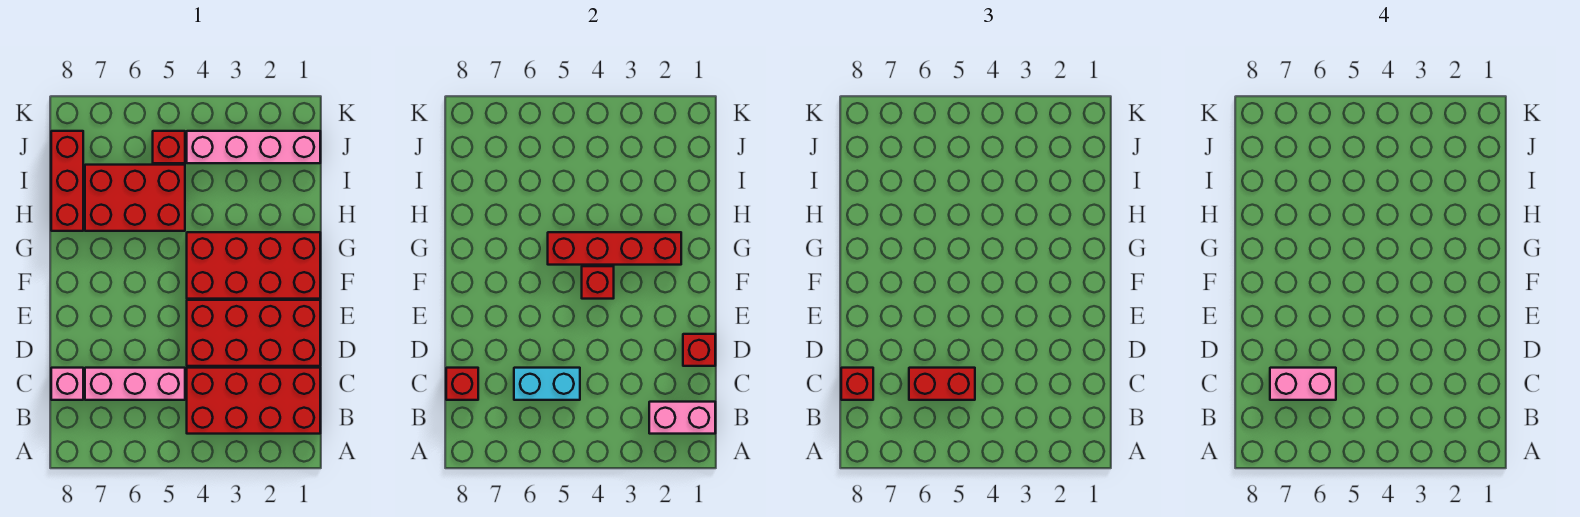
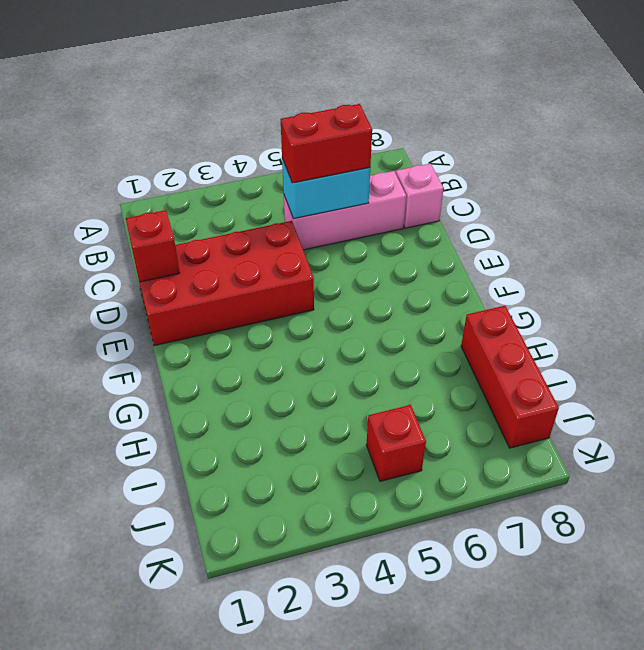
none -> red brick B1:C4 level 1
none -> red brick F1:G4 level 1
none -> red brick H5:I7 level 1

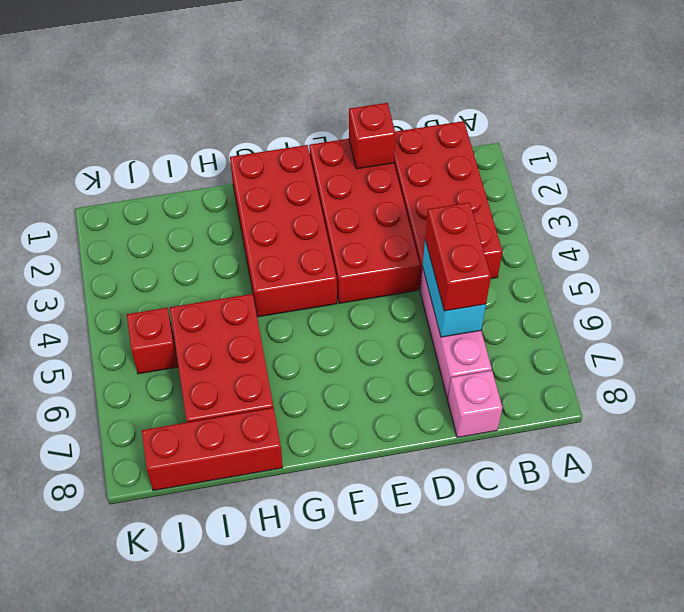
none -> pink brick J1:J4 level 1
none -> pink brick B1:B2 level 2
none -> red brick C8 level 2

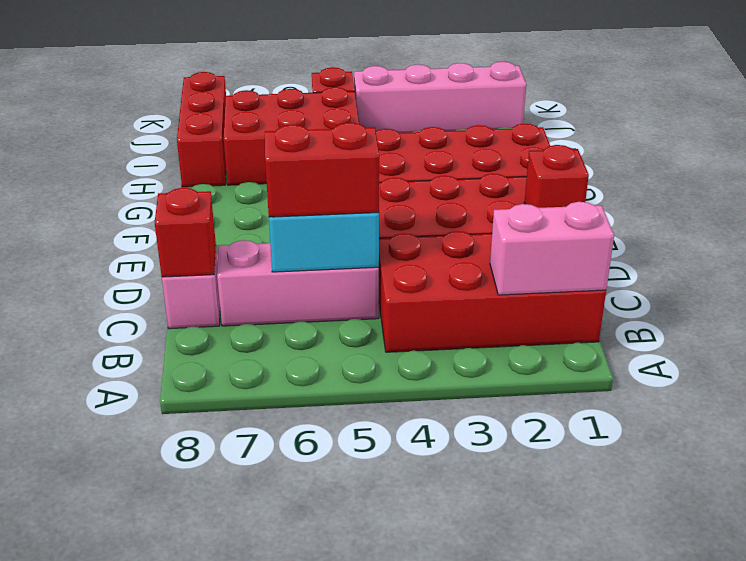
none -> red brick F4 level 2
none -> red brick G2:G5 level 2
none -> red brick C8 level 3

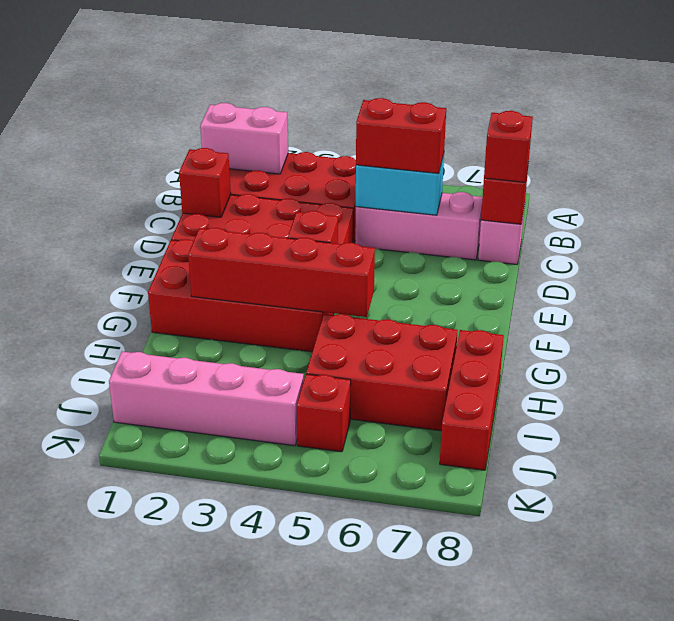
none -> pink brick C6:C7 level 4

